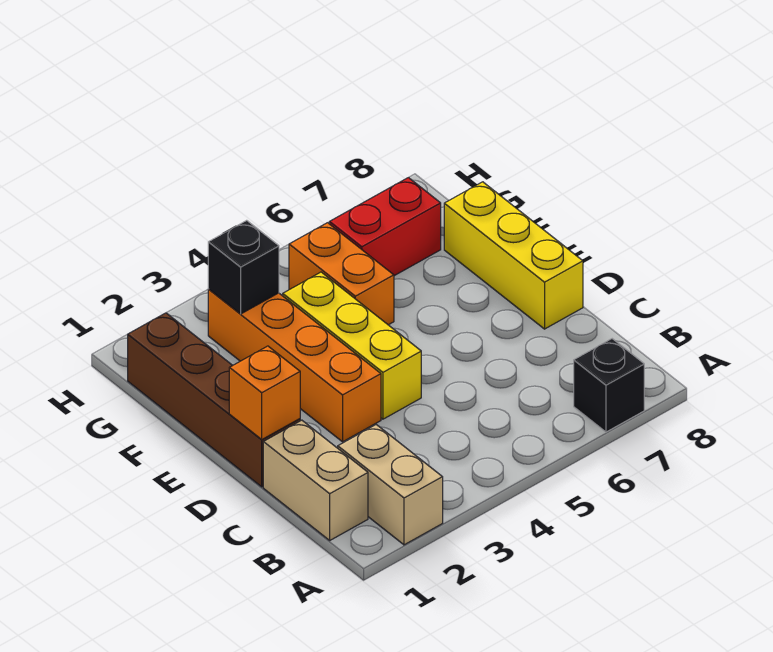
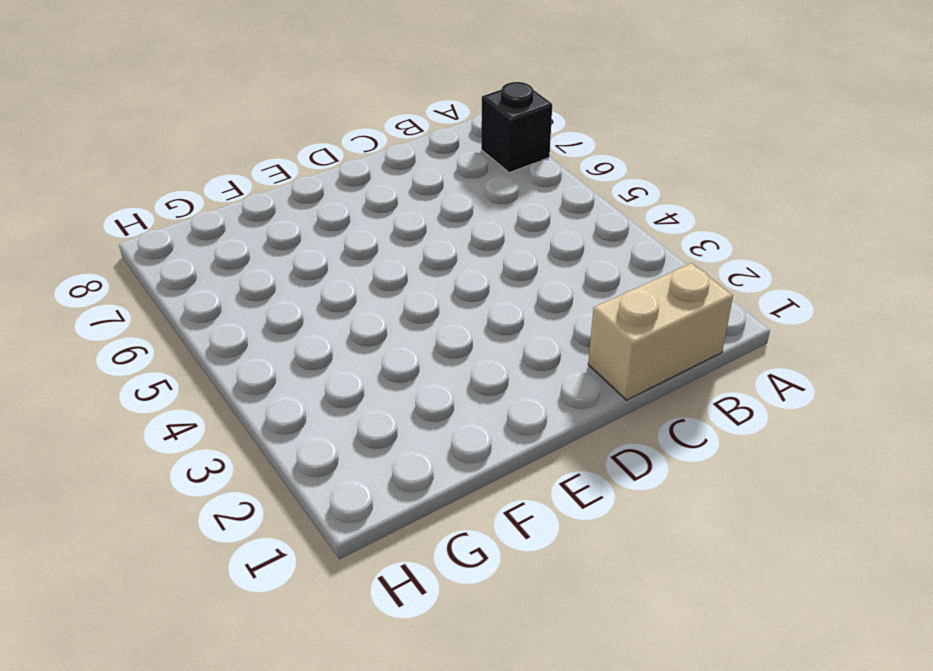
none -> tan brick A2:B2 level 1
none -> brown brick D1:G1 level 1

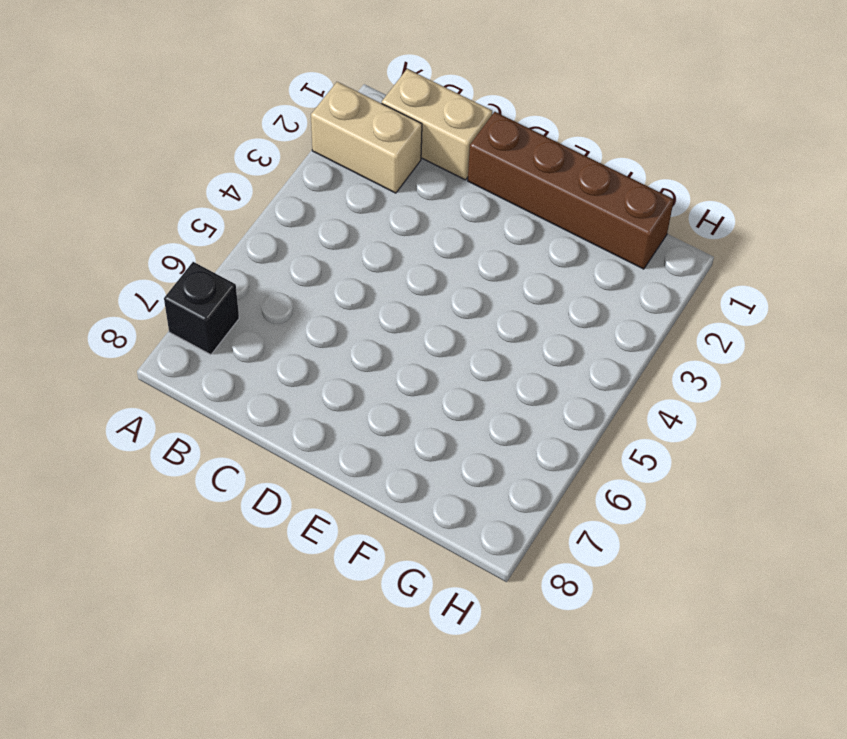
none -> orange brick D3:G3 level 1
none -> yellow brick D4:F4 level 1

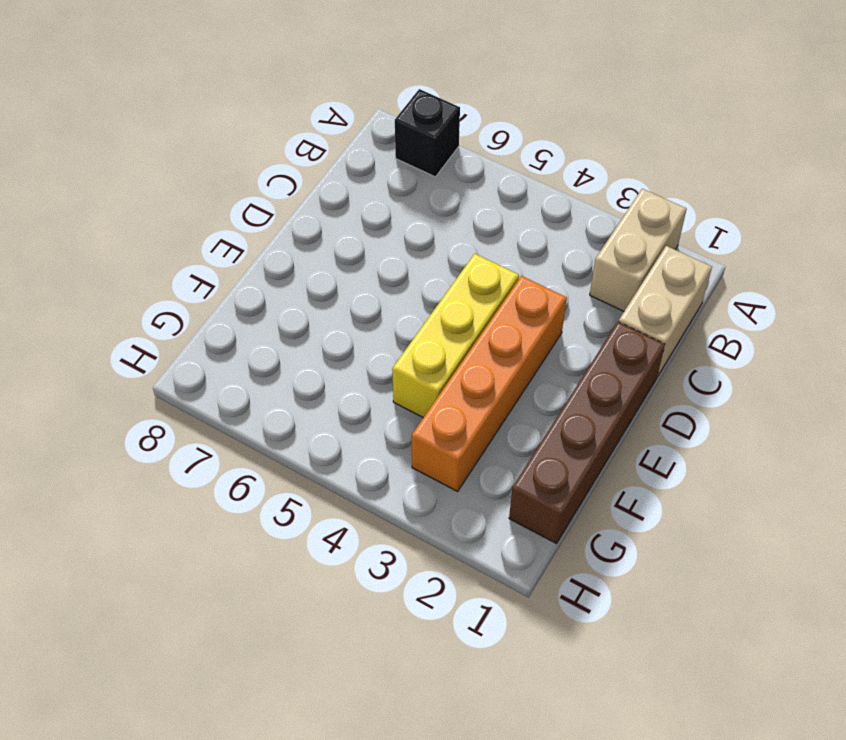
none -> yellow brick D8:F8 level 1
none -> orange brick F5:G5 level 1

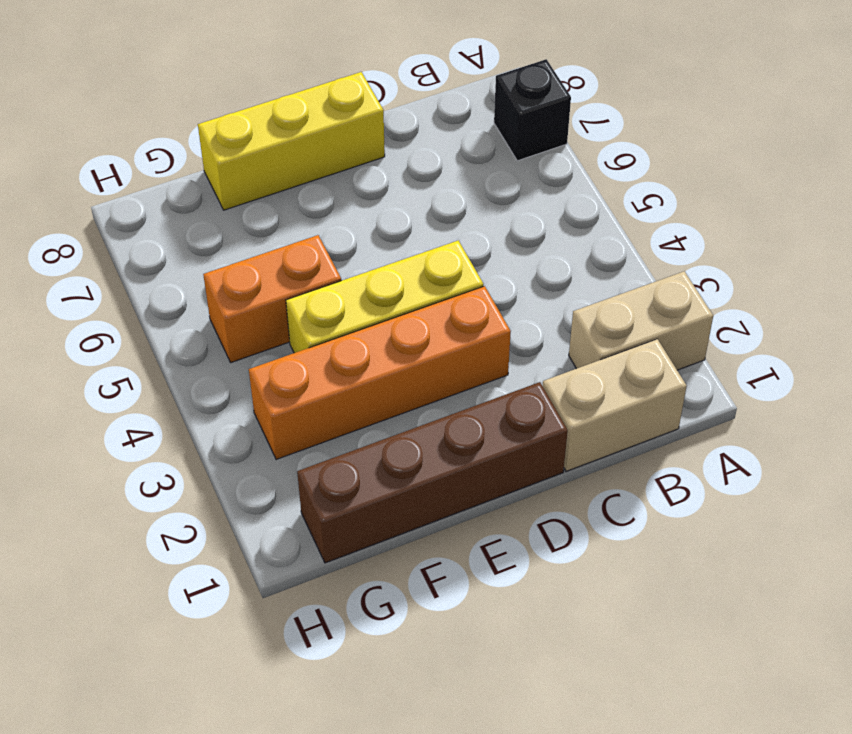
none -> red brick G6:G7 level 1
none -> orange brick D1 level 2

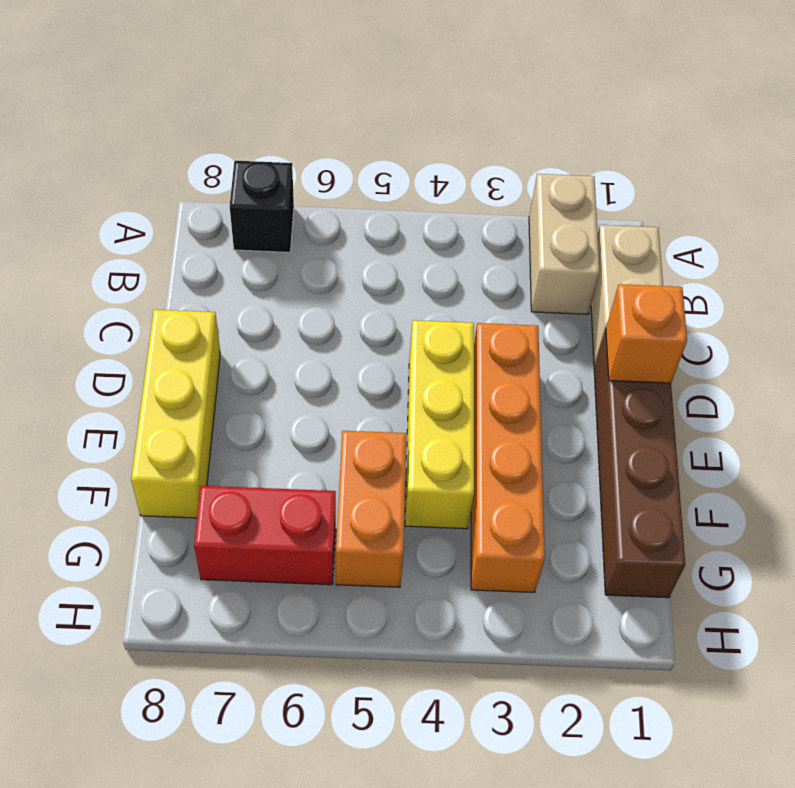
none -> black brick G3 level 2

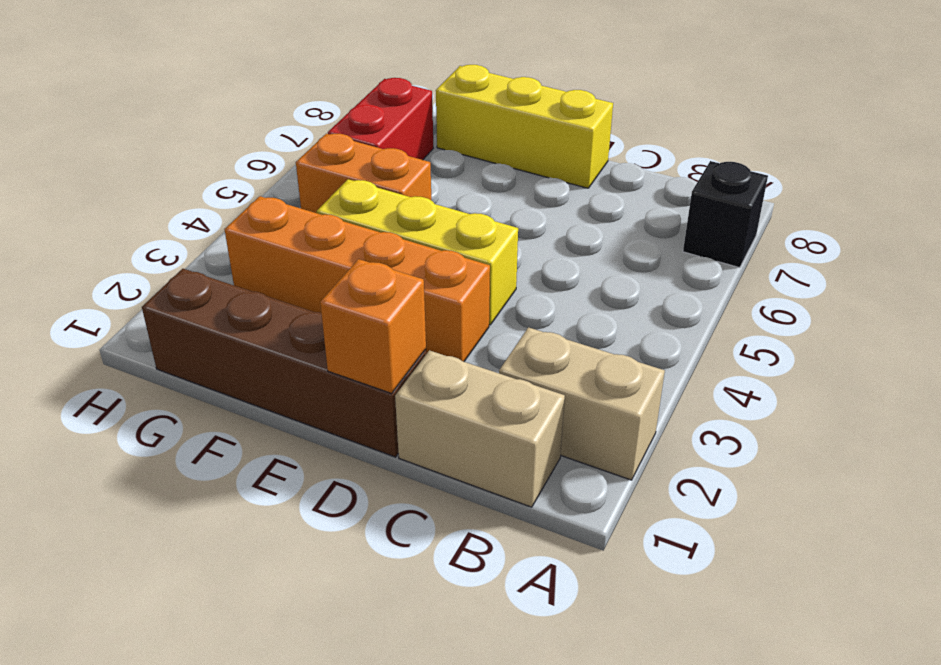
none -> black brick G3 level 2

